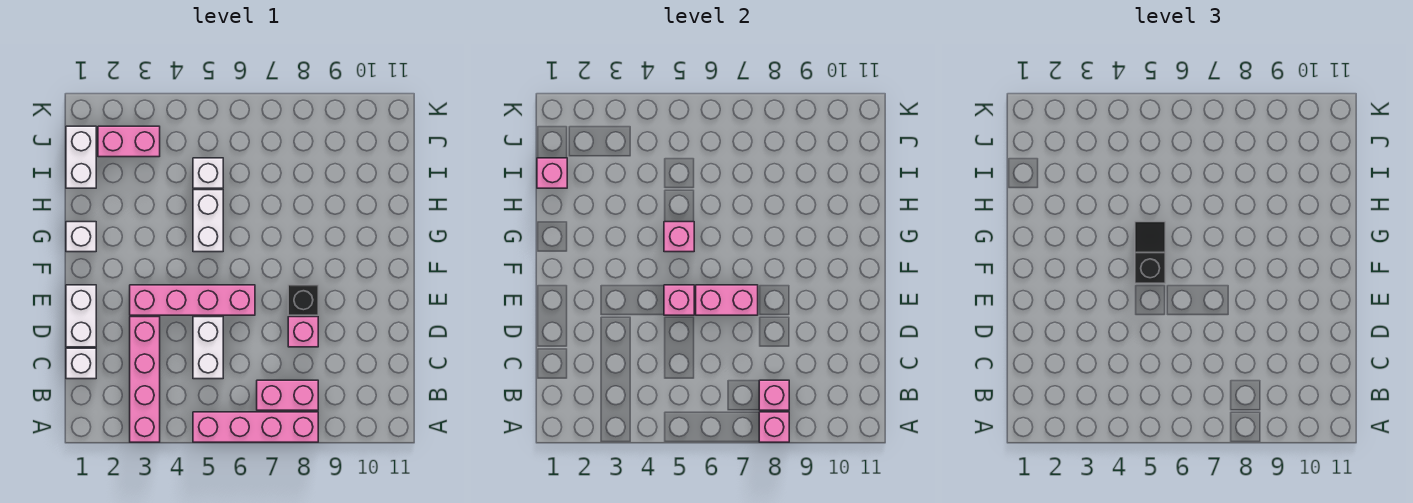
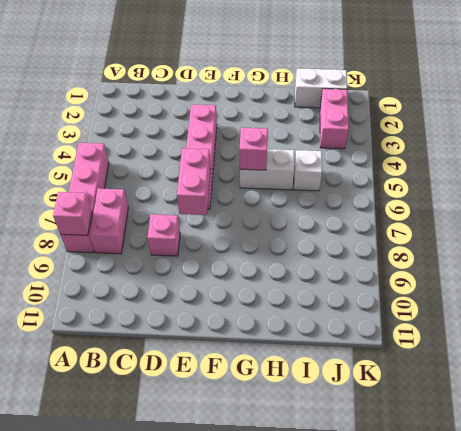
none -> pink brick A3:D3 level 1
none -> white brick C1 level 1
none -> white brick C5:D5 level 1

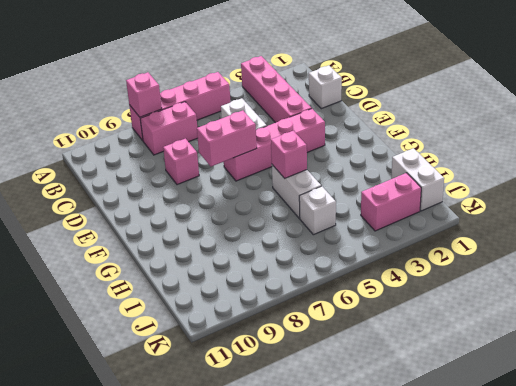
none -> white brick D1:E1 level 1
none -> black brick E8 level 1
none -> white brick G1 level 1

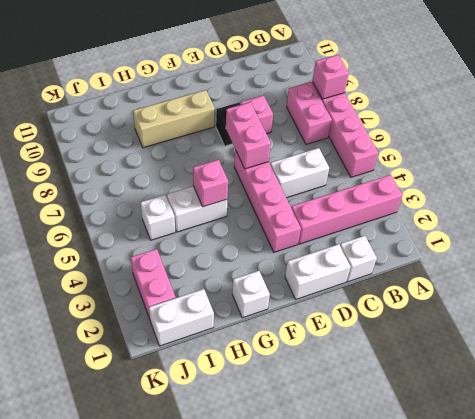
tan brick F9:H9 level 1 -> none
none -> pink brick B8 level 2
none -> pink brick E5 level 2
none -> pink brick I1 level 2

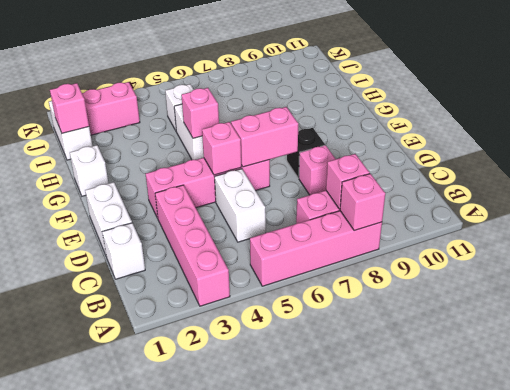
none -> black slope F5:G5 level 3 top F

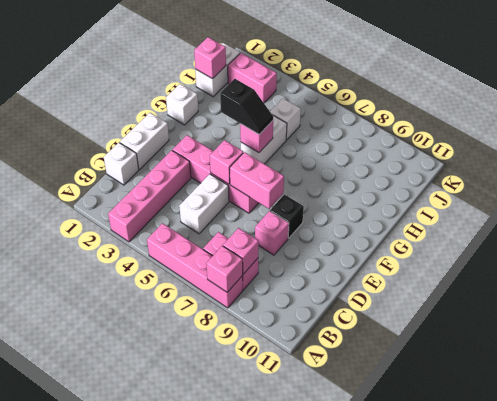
black slope G4:G5 level 3 top 4 -> black slope F5:G5 level 3 top F

